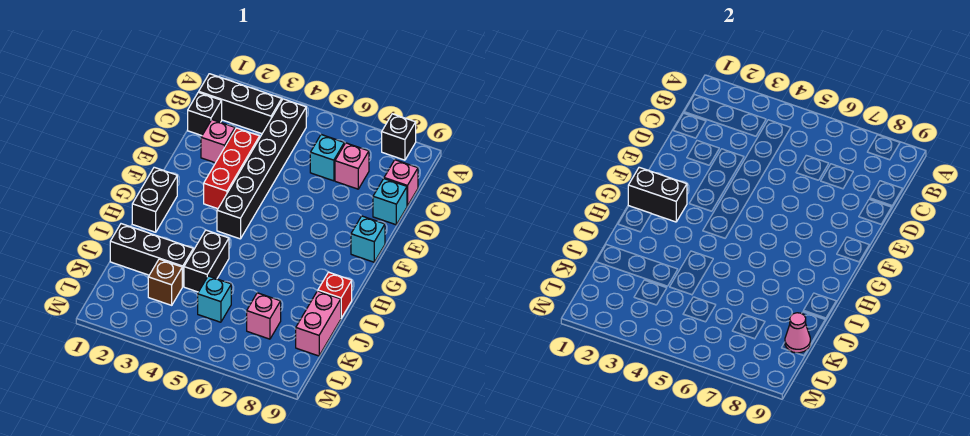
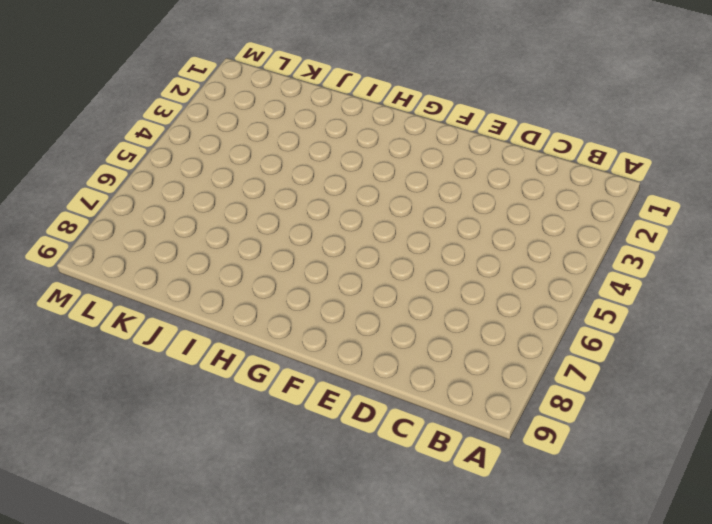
none -> black brick A8 level 1
none -> black brick B1:B3 level 1
none -> black brick B4:G4 level 1

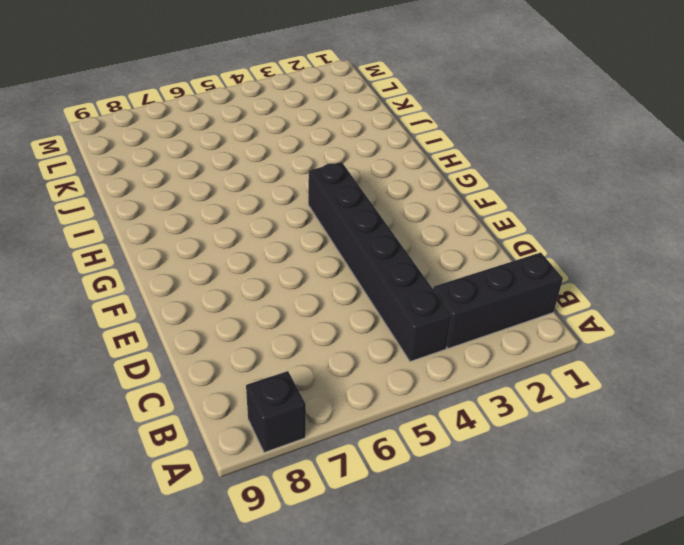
none -> black brick C1 level 1
none -> cyan brick C6 level 1
none -> pink brick C7 level 1

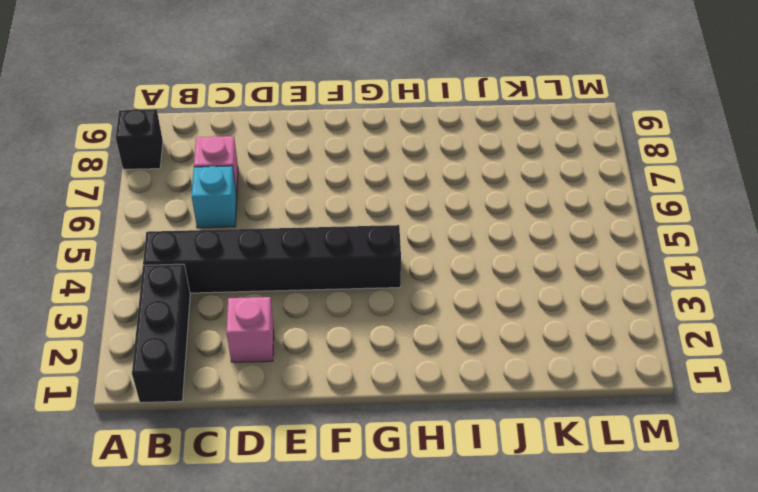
none -> black brick C1 level 1
none -> pink brick C9 level 1
none -> red brick D3:F3 level 1

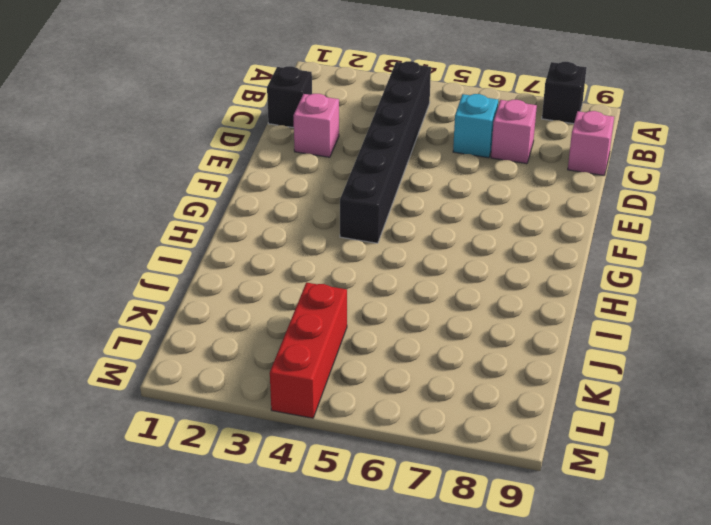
red brick K4:M4 level 1 -> red brick D3:F3 level 1
none -> black brick B1:B3 level 1
none -> cyan brick D9 level 1
none -> cyan brick F9 level 1

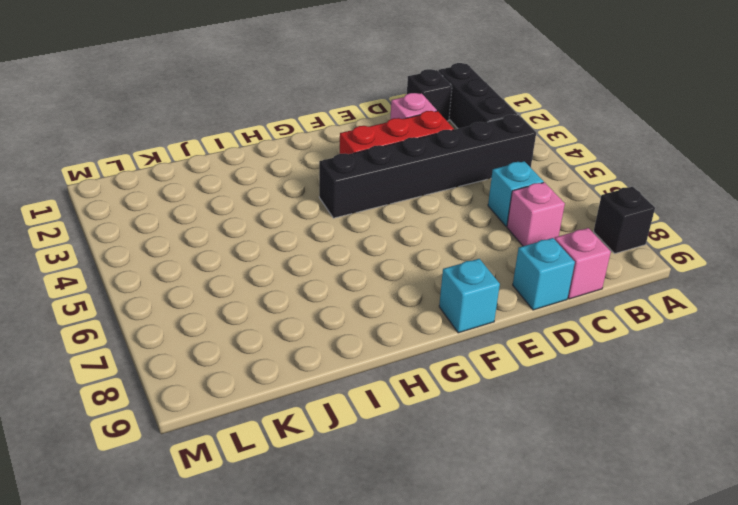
none -> black brick G1:H1 level 1
none -> black brick I4:J4 level 1
none -> red brick I9 level 1

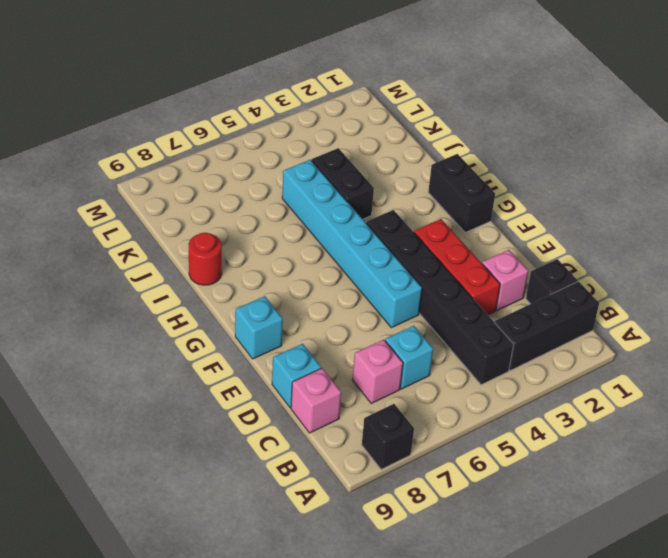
cyan brick E5:J5 level 1 -> none
red round brick I9 level 1 -> red brick I9 level 1
none -> black brick J1:J3 level 1
none -> pink brick J9:K9 level 1
none -> brown brick K3 level 1

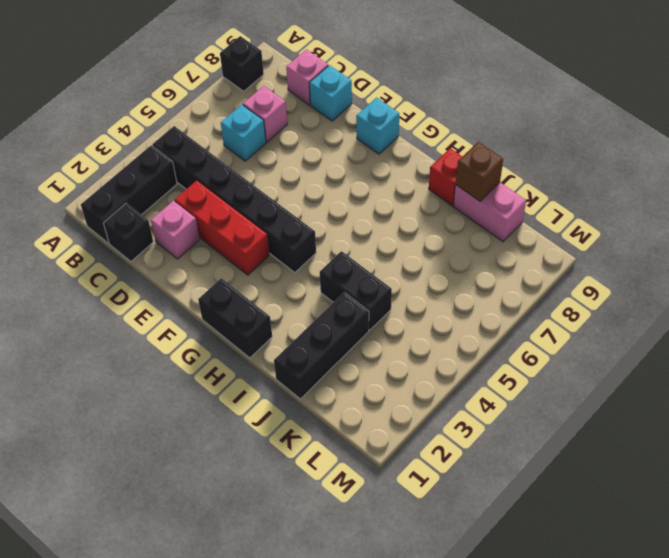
brown brick J9 level 2 -> brown brick K3 level 1
none -> cyan brick K5 level 1
none -> pink brick K7 level 1
none -> black brick G1:G2 level 2

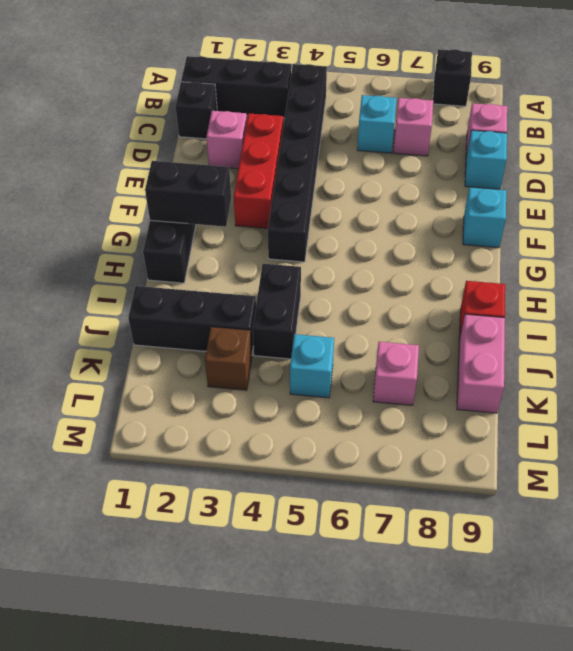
none -> pink cone K9 level 2

